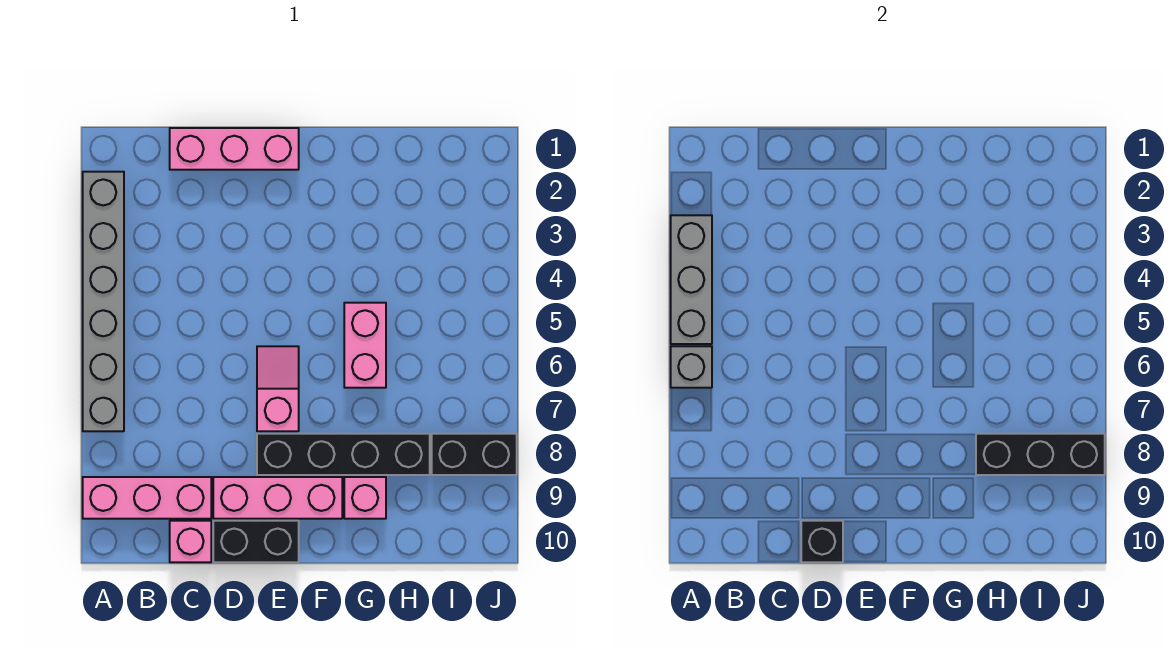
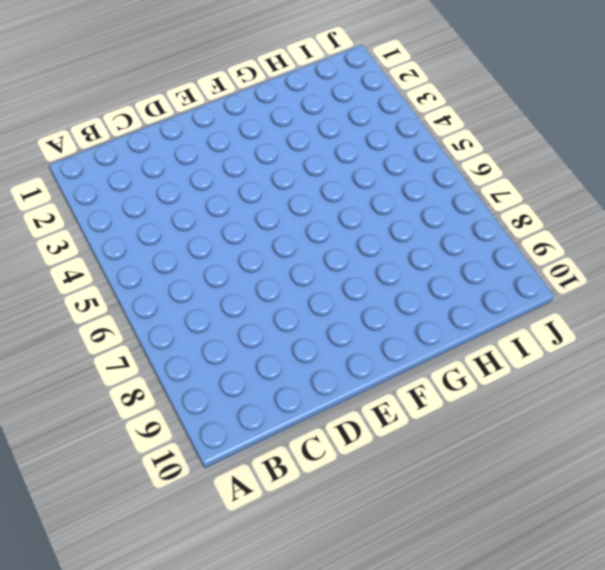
none -> grey brick A2:A7 level 1
none -> pink brick A9:C9 level 1
none -> pink brick C1:E1 level 1

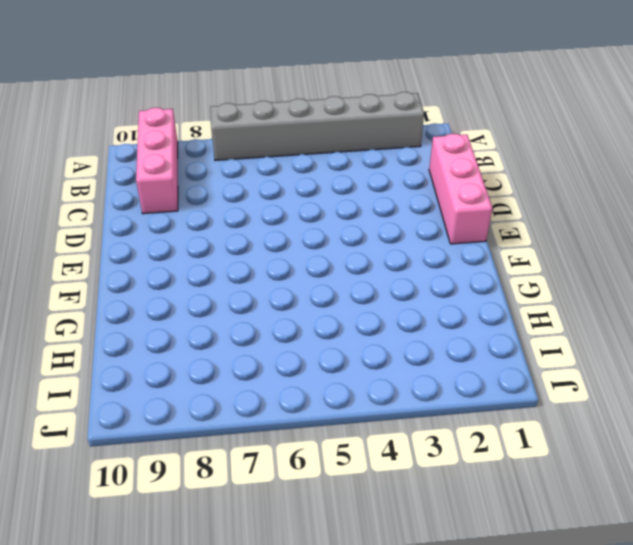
none -> pink brick C10 level 1
none -> pink brick D9:F9 level 1
none -> black brick D10:E10 level 1

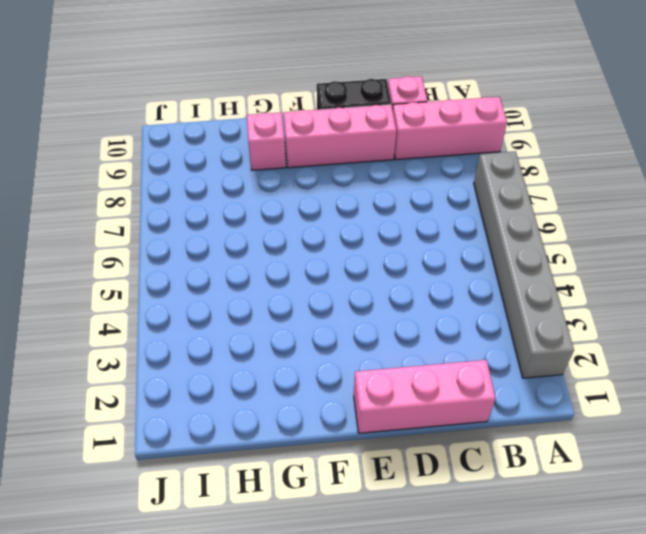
none -> pink slope E6:E7 level 1 top 7
none -> black brick E8:H8 level 1
none -> pink brick G5:G6 level 1

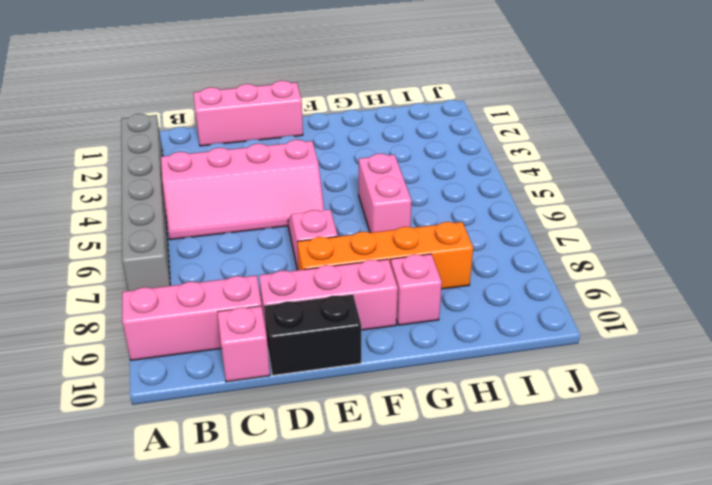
pink slope B4:E5 level 1 top 4 -> none
orange brick E8:H8 level 1 -> black brick E8:H8 level 1
none -> black brick I8:J8 level 1
none -> grey brick A3:A5 level 2
none -> grey brick A6 level 2

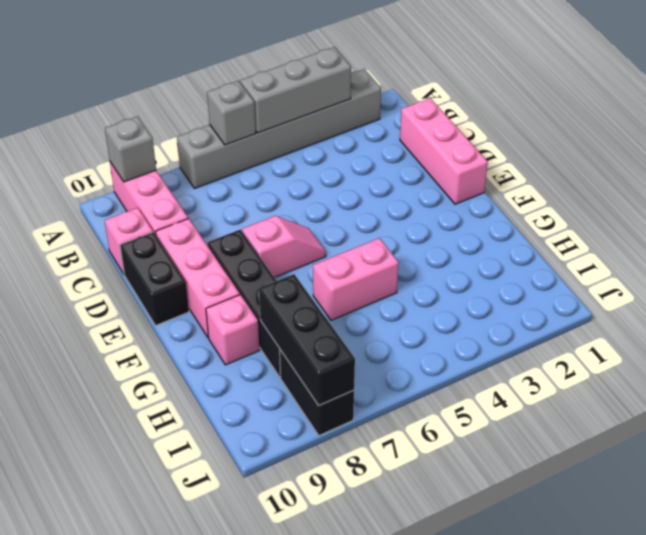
grey brick A9 level 2 -> none
none -> black brick D10 level 2

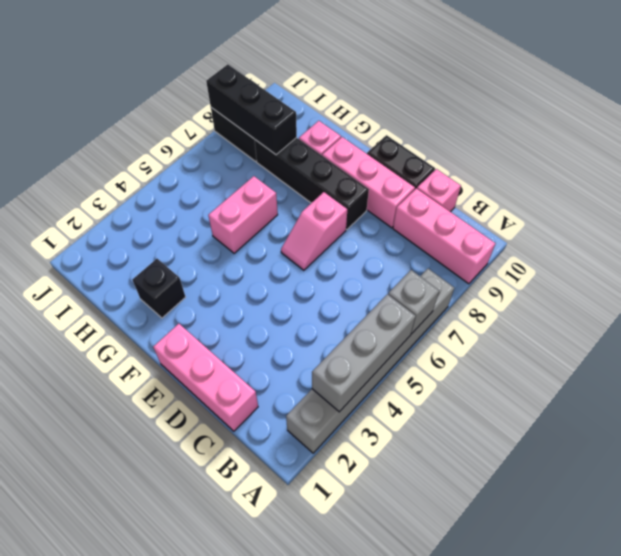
black brick G2 level 1 -> black brick D10 level 2

